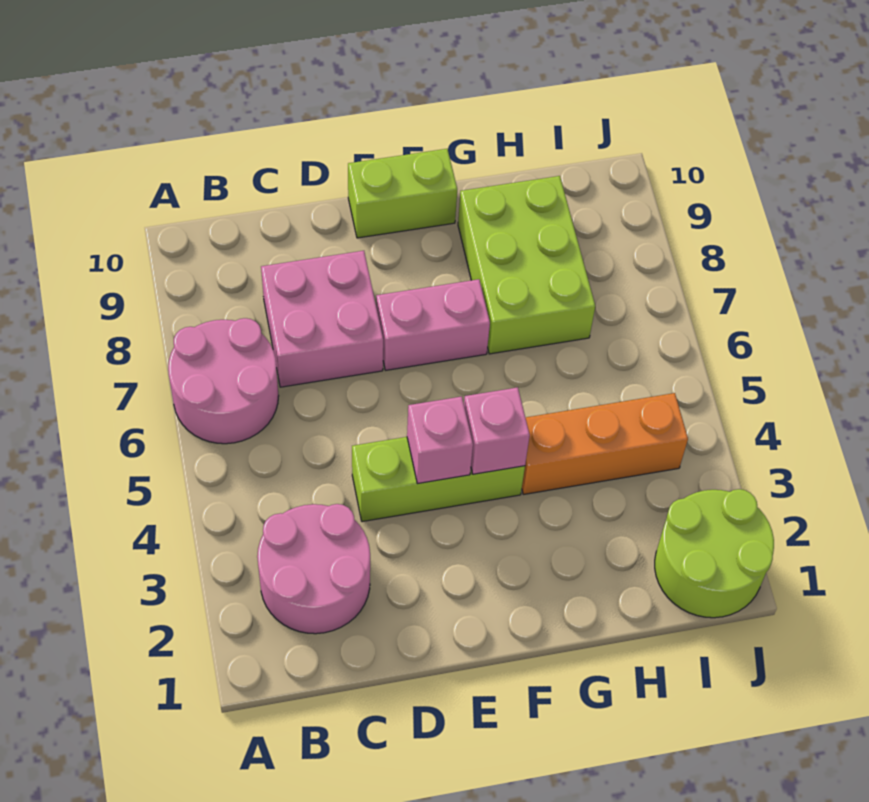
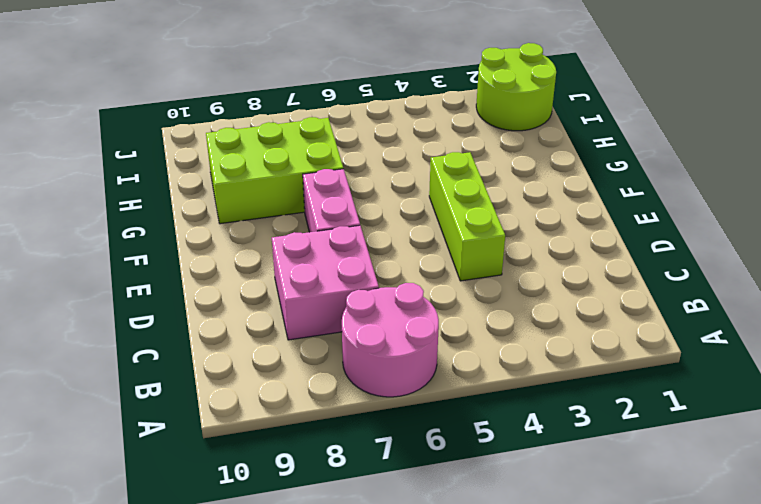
none -> pink round brick B2:C3 level 1
none -> lime brick E10:F10 level 1

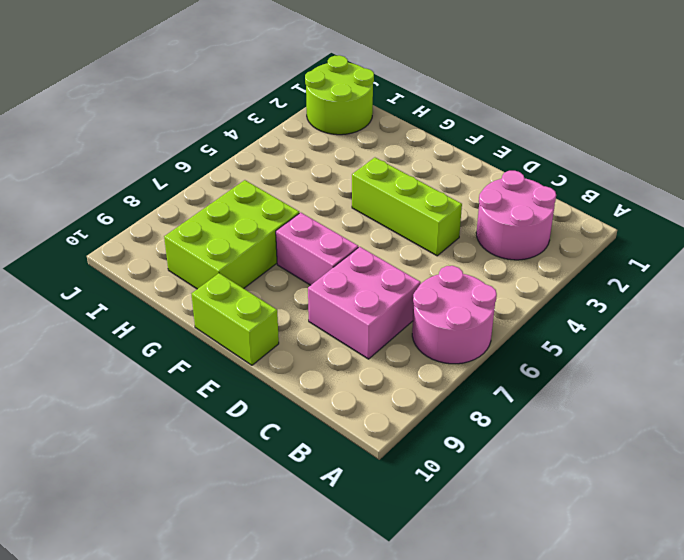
none -> orange brick G4:I4 level 1
none -> pink brick E4 level 2

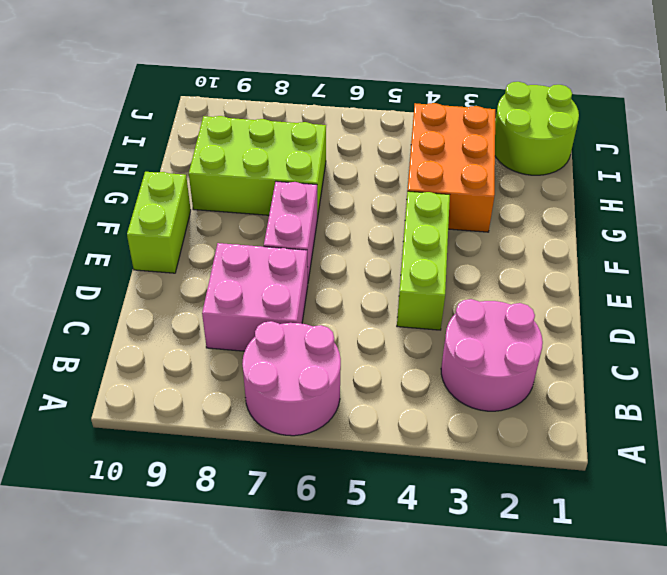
orange brick G3:I4 level 1 -> orange brick G4:I4 level 1
none -> pink brick E4 level 2
none -> pink brick F4 level 2

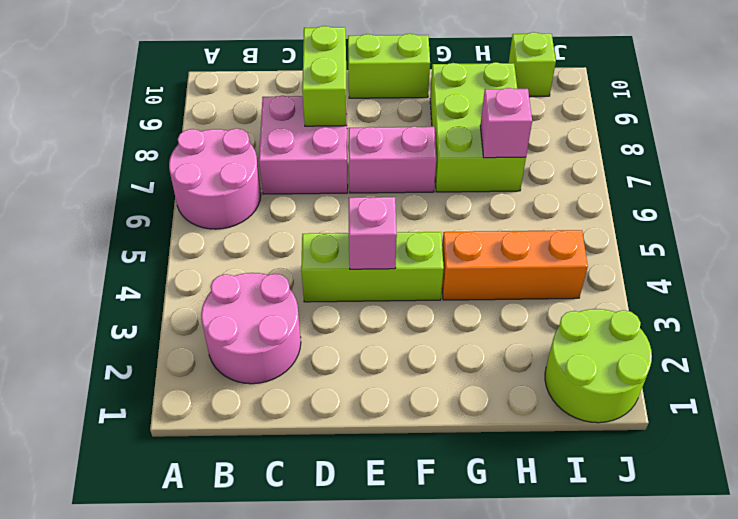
lime brick D8:D9 level 2 -> none
pink brick H7 level 2 -> pink brick F4 level 2
lime brick I10 level 1 -> none

